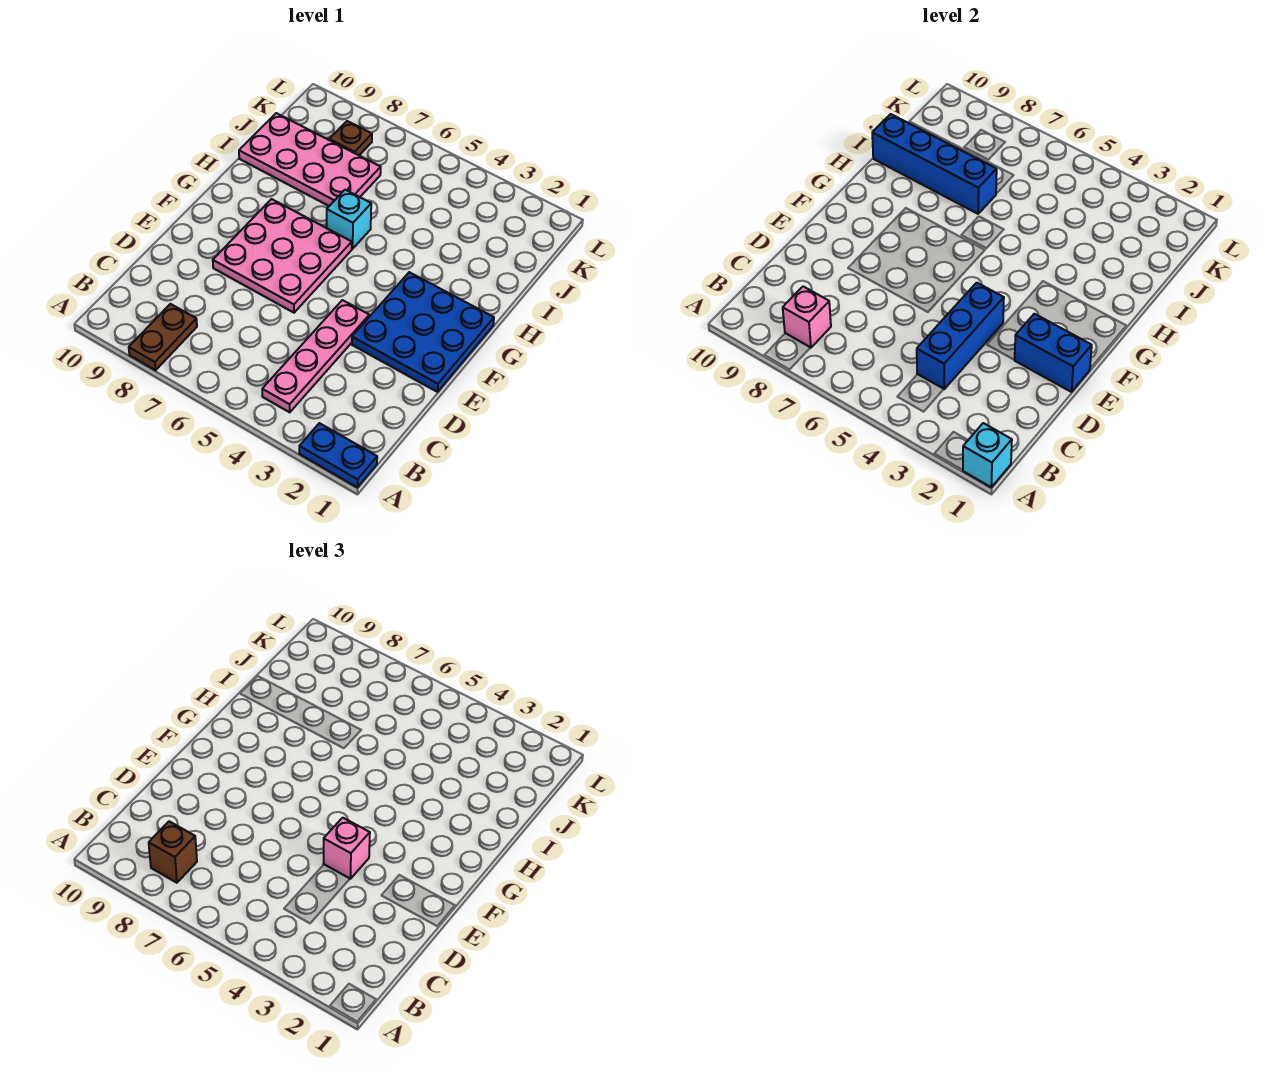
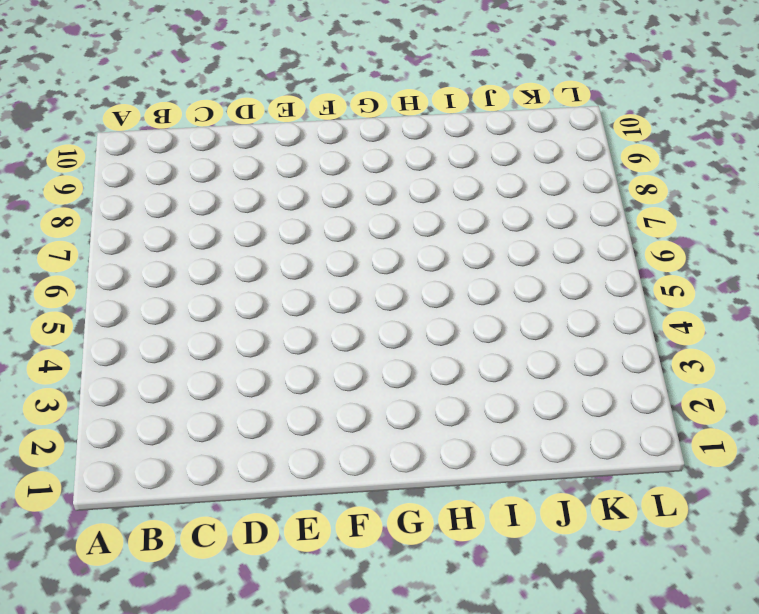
none -> blue plate A1:A2 level 1
none -> brown plate A8:B8 level 1
none -> pink plate B4:E4 level 1

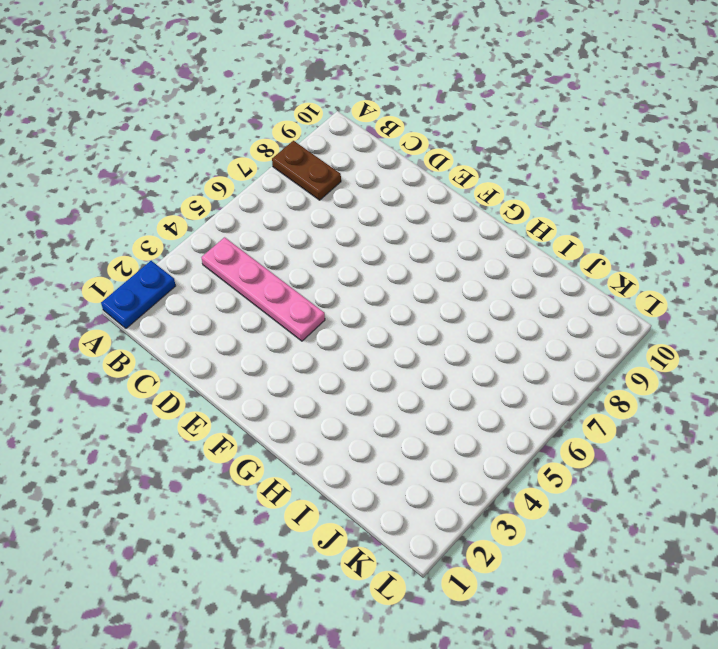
none -> blue plate E1:G3 level 1
none -> pink plate E6:G8 level 1
none -> cyan brick H6 level 1

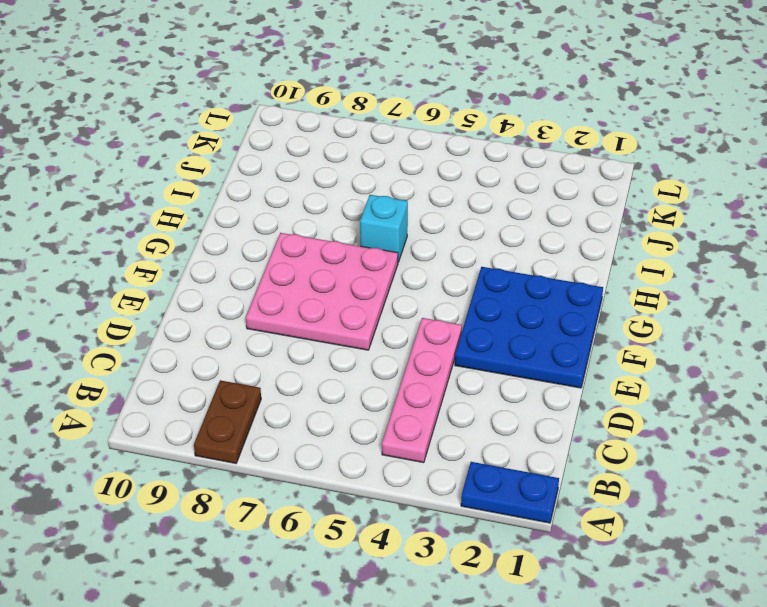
none -> pink plate I7:J10 level 1
none -> brown plate K8 level 1
none -> cyan brick A1 level 2

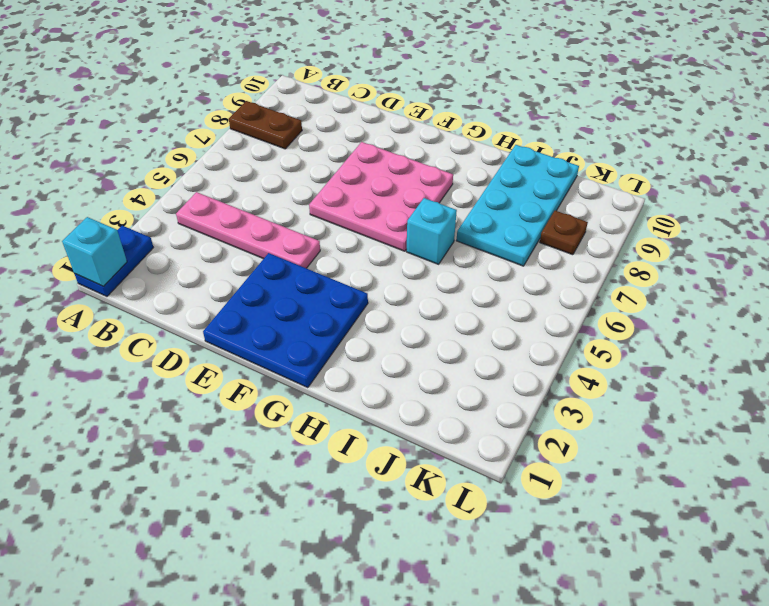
cyan plate I7:J10 level 1 -> pink plate I7:J10 level 1
none -> pink brick B8 level 2
none -> blue brick C4:E4 level 2
none -> blue brick E1:E2 level 2

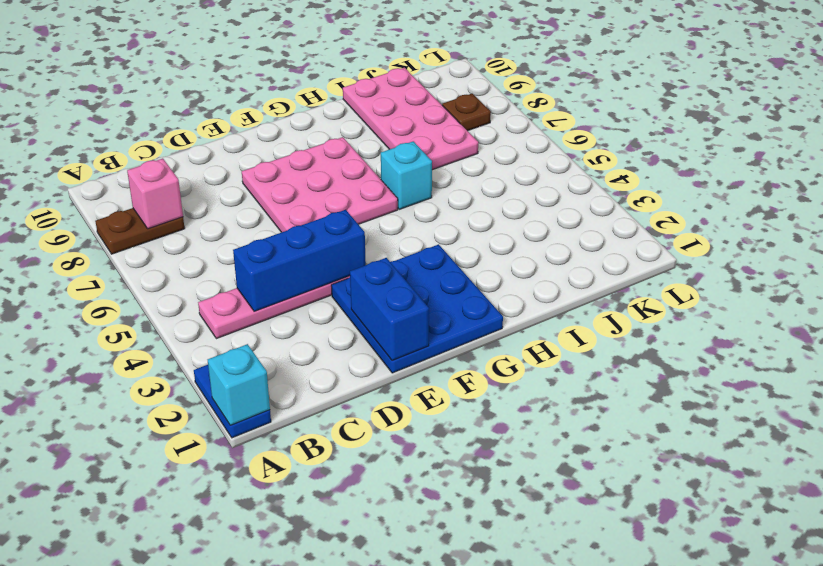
none -> blue brick I7:I10 level 2
none -> brown brick B8 level 3
none -> pink brick E4 level 3

